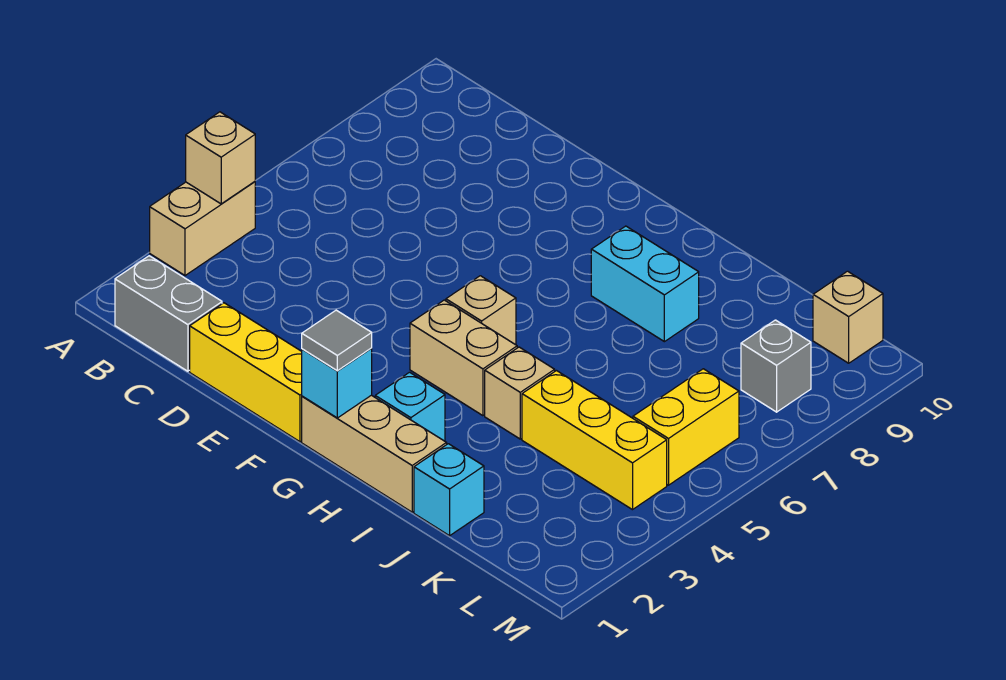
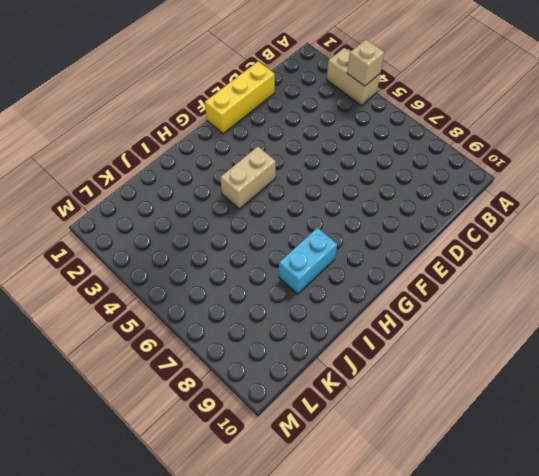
none -> grey brick B1:C1 level 1
none -> tan brick G1:I1 level 1
none -> tan brick G5 level 1

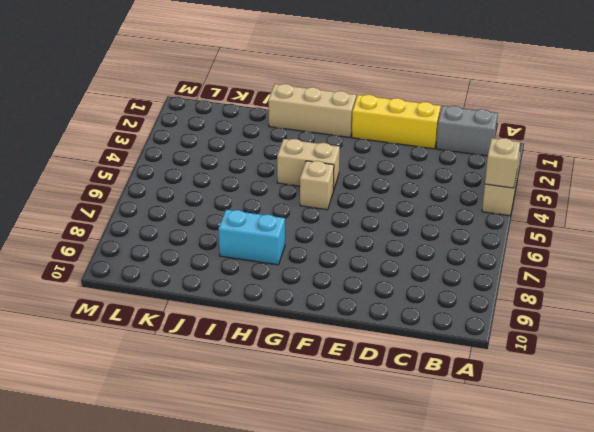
none -> cyan brick H2 level 1
none -> tan brick I4 level 1
none -> cyan brick J1 level 1

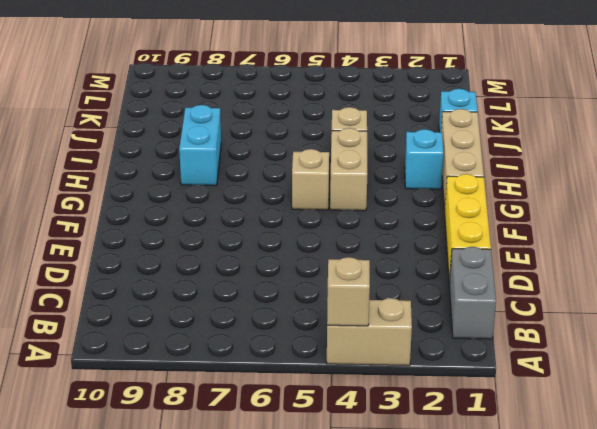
none -> yellow brick J4:L4 level 1
none -> yellow brick L5:L6 level 1
none -> grey brick L8 level 1

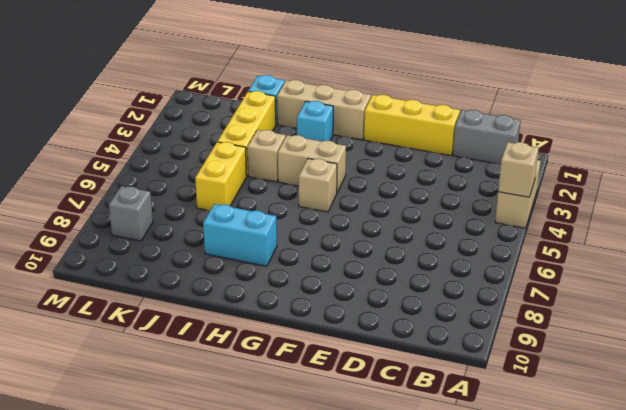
yellow brick J2:J4 level 1 -> yellow brick J4:L4 level 1
yellow brick J5:J6 level 1 -> yellow brick L5:L6 level 1
none -> tan brick L10 level 1
none -> cyan brick G1 level 2
none -> grey tile G1 level 3

